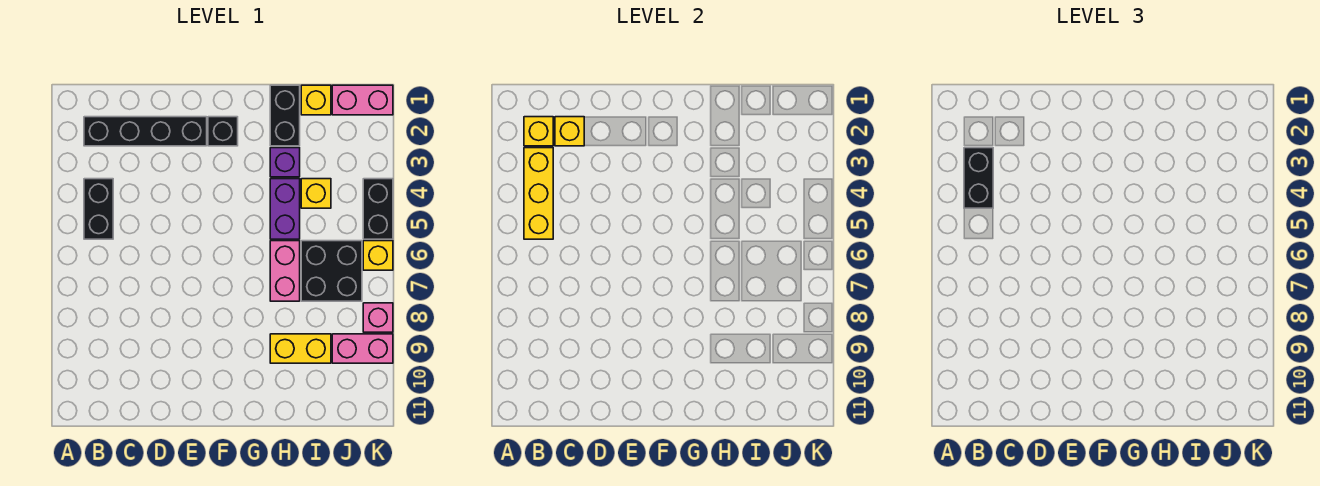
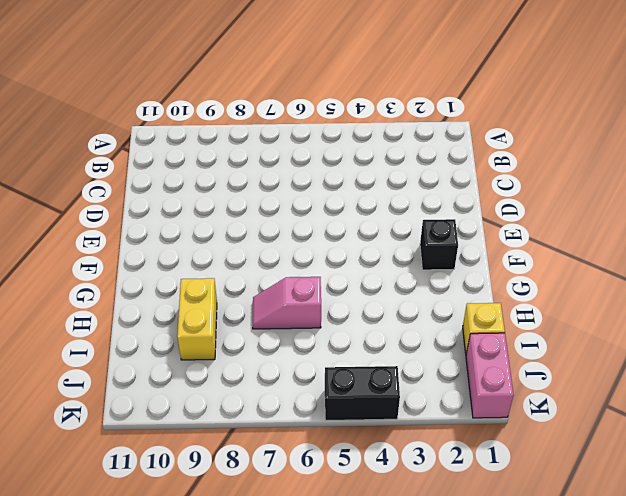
pink slope H6:H7 level 1 top 6 -> pink brick H6:H7 level 1
none -> black brick B2:E2 level 1
none -> black brick B4:B5 level 1
none -> black brick H1:H2 level 1

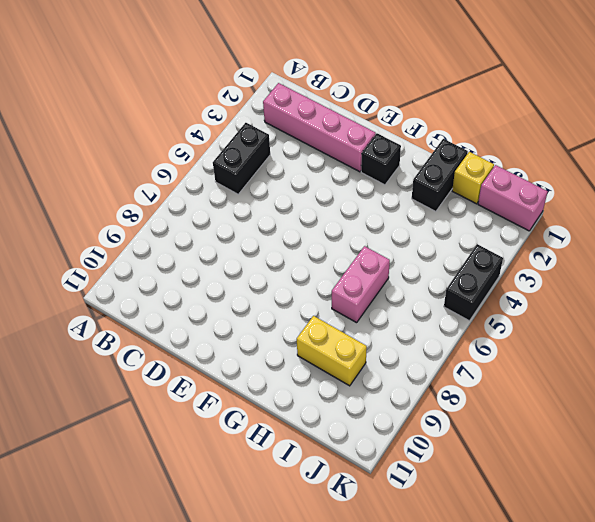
pink brick B2:E2 level 1 -> black brick B2:E2 level 1
none -> purple brick H3 level 1
none -> purple brick H4:H5 level 1
none -> yellow brick I4 level 1

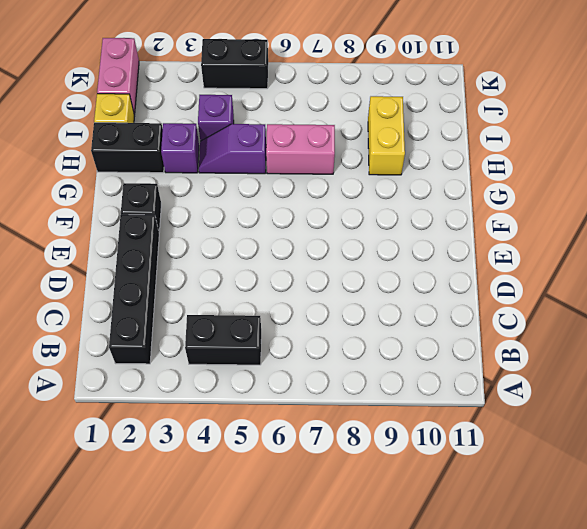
purple slope H4:H5 level 1 top 5 -> purple brick H4:H5 level 1
purple brick I4 level 1 -> yellow brick I4 level 1
none -> black brick I6:J7 level 1
none -> pink brick J9:K9 level 1
none -> yellow brick K6 level 1

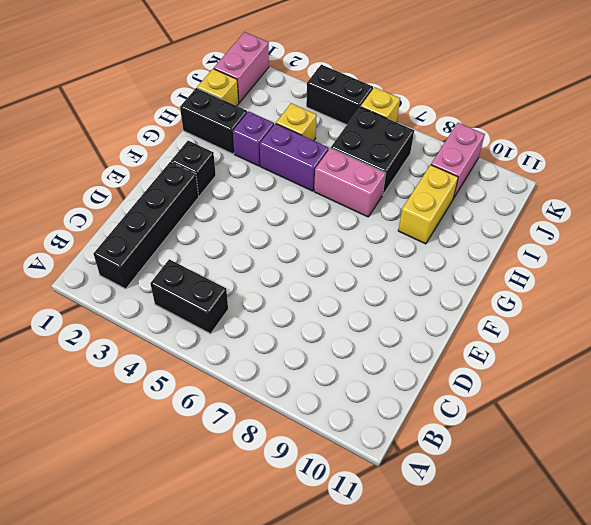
none -> pink brick K8 level 1
none -> yellow brick B2 level 2
none -> yellow brick B3:B5 level 2

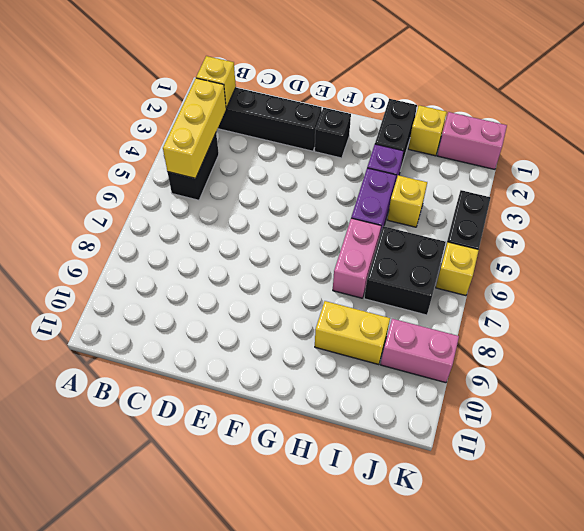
none -> pink brick K8 level 1
none -> yellow brick C2 level 2
none -> black brick B3:B4 level 3

